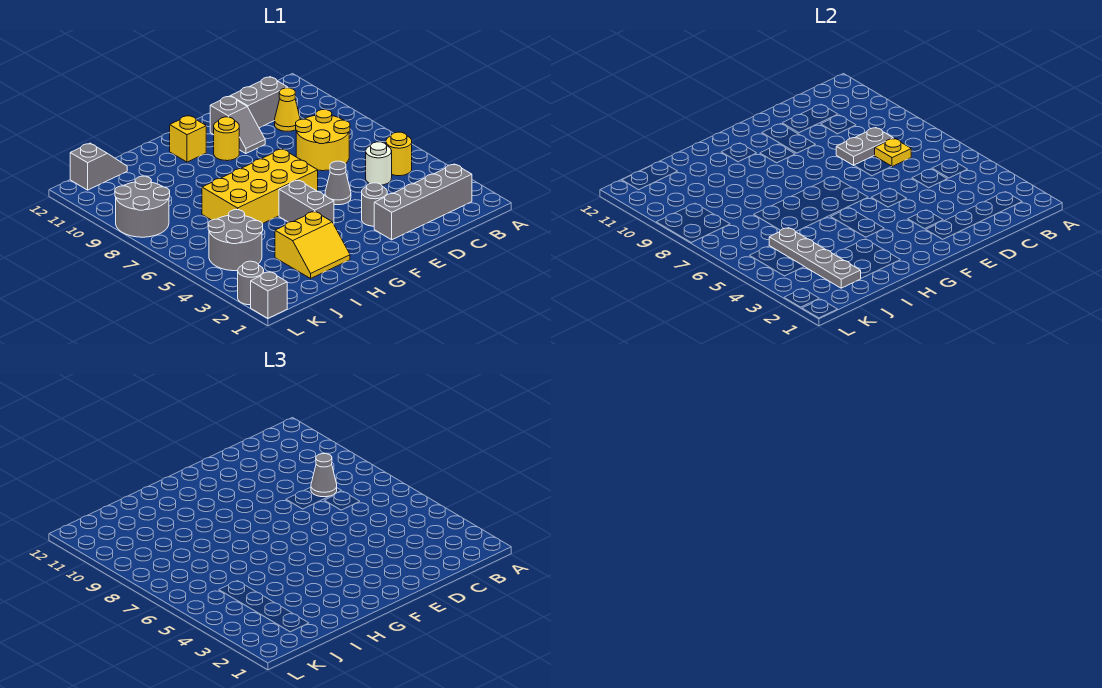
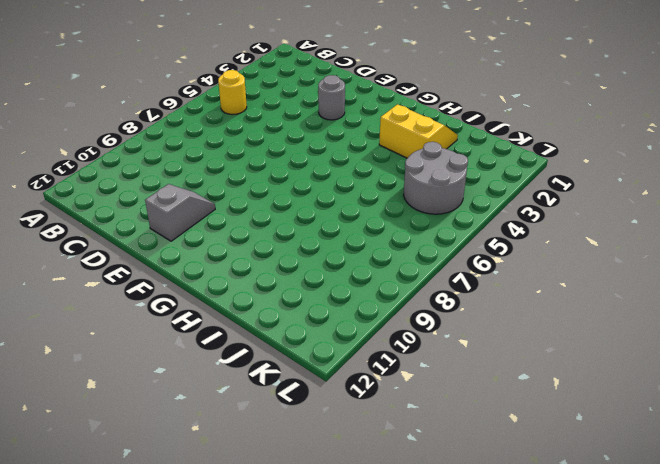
none -> grey brick B2:E2 level 1
none -> white round brick C5 level 1
none -> yellow round brick C7:D8 level 1

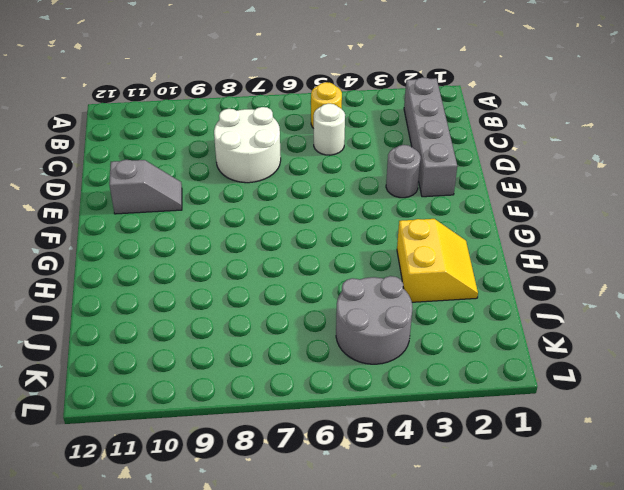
white round brick C7:D8 level 1 -> yellow round brick C7:D8 level 1
none -> yellow cone C10 level 1
none -> grey brick C11:D11 level 1
none -> grey cone E5 level 1

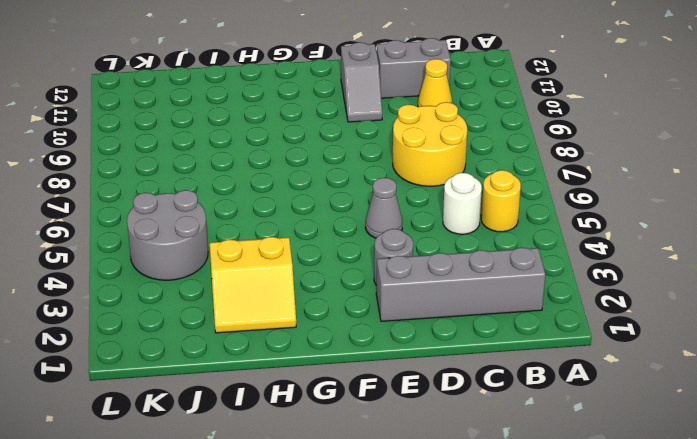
none -> yellow brick F6:I7 level 1
none -> yellow round brick F10 level 1
none -> grey brick G4:G5 level 1

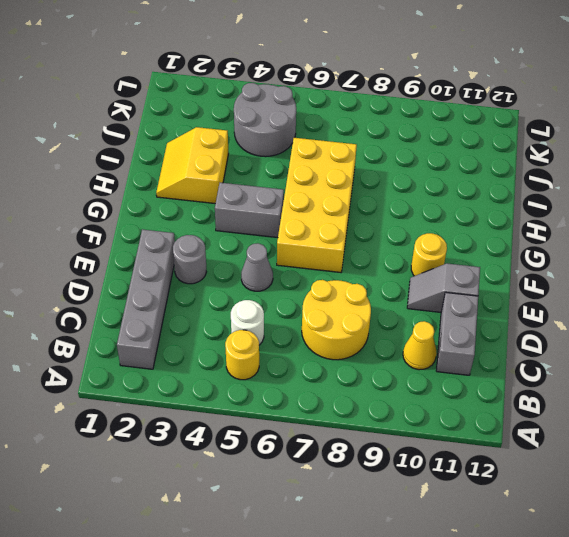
none -> yellow brick G11 level 1
none -> grey slope J12:K12 level 1 top K
none -> grey round brick K8:L9 level 1

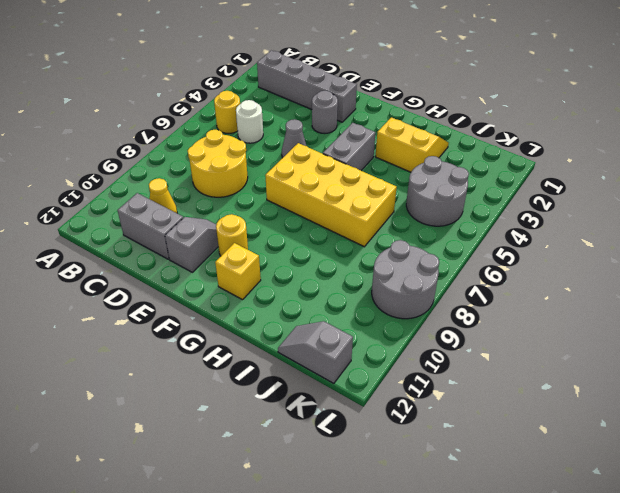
none -> grey brick L1 level 1
none -> grey round brick L2 level 1
none -> yellow plate C7 level 2

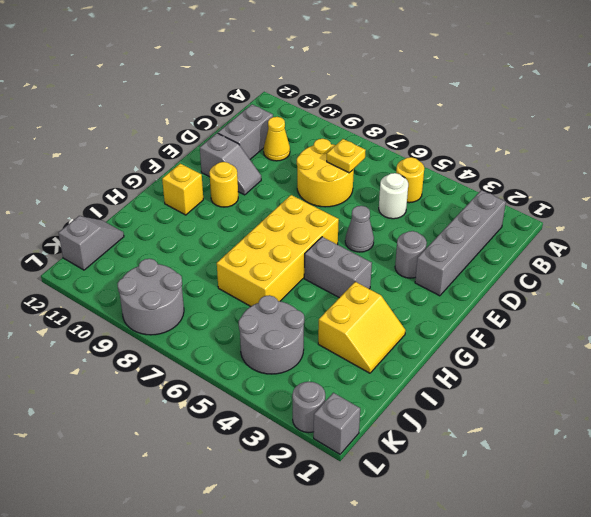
none -> grey plate C8:D8 level 2
none -> grey plate J2:J5 level 2
none -> grey cone C8 level 3

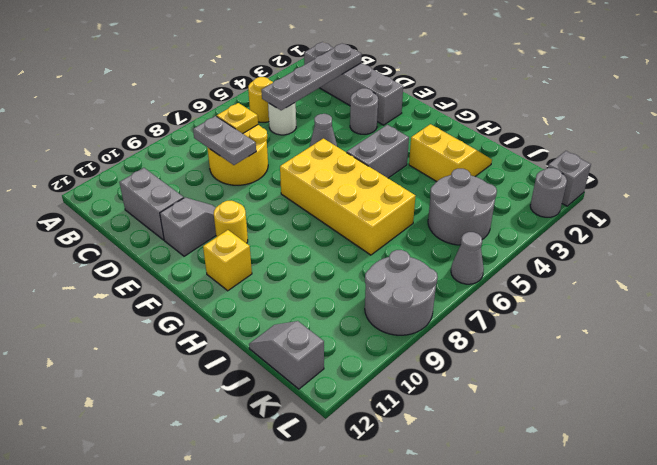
grey plate C2:C5 level 2 -> grey plate J2:J5 level 2
grey cone L6 level 1 -> grey cone C8 level 3
none -> yellow cone C10 level 1

